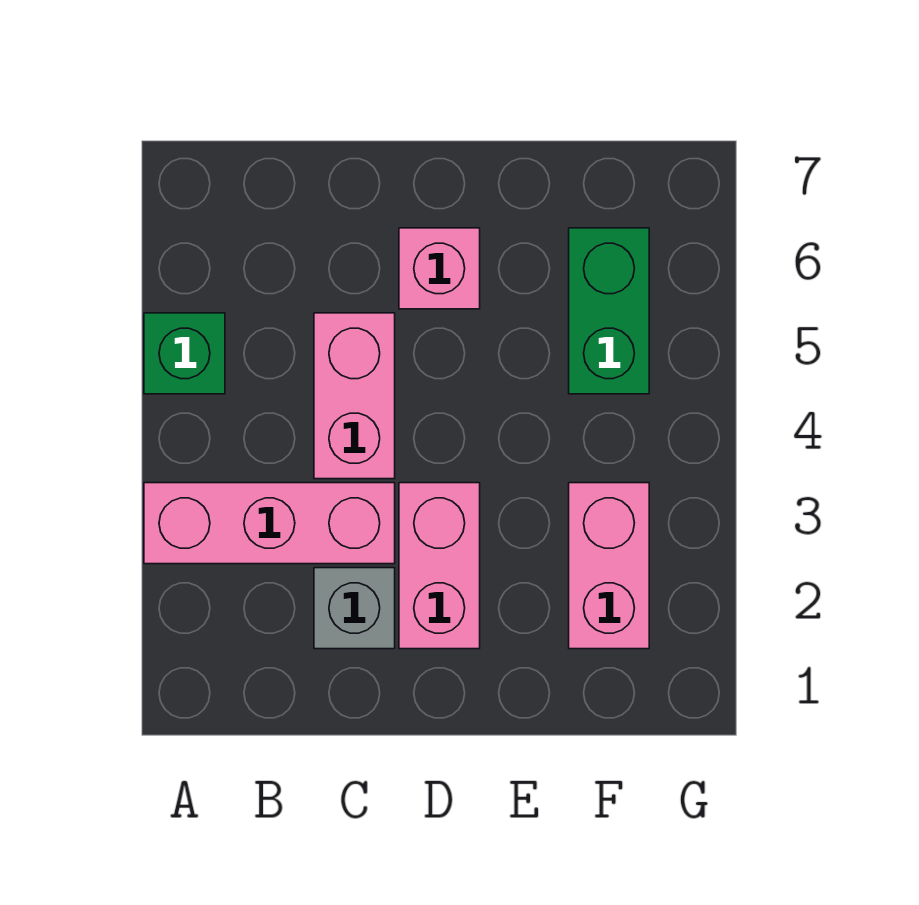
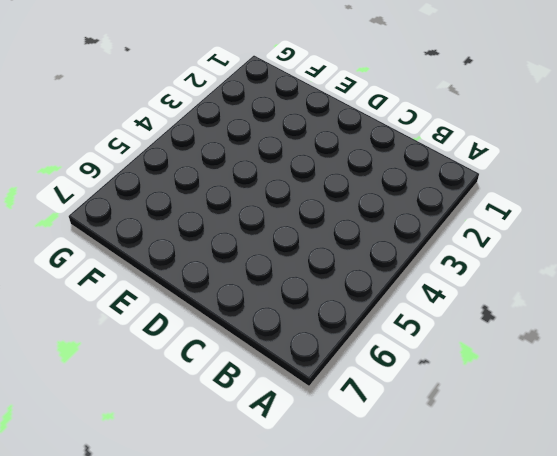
none -> pink brick A3:C3 level 1
none -> green brick A5 level 1

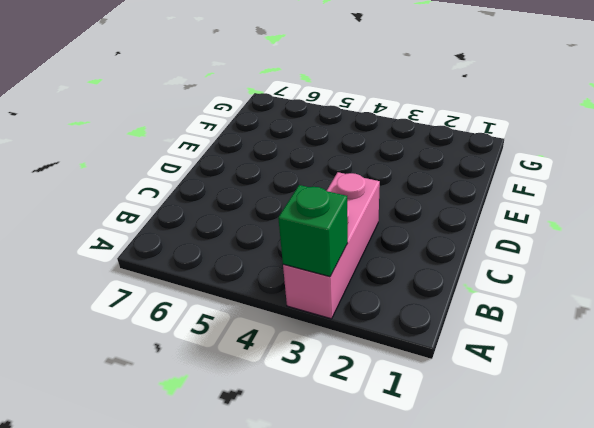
green brick A3 level 2 -> green brick A5 level 1
none -> grey brick C2 level 1
none -> pink brick C4:C5 level 1

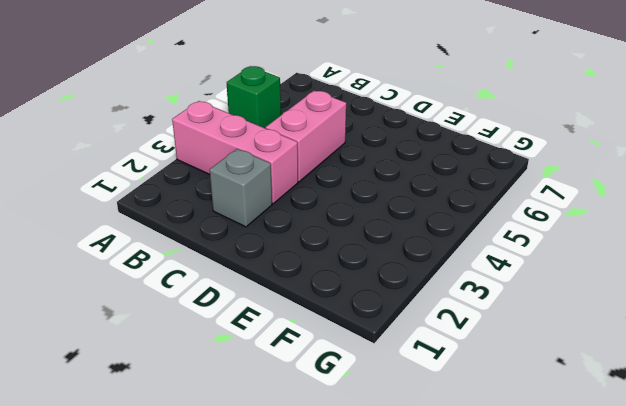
none -> pink brick D2:D3 level 1
none -> pink brick D6 level 1

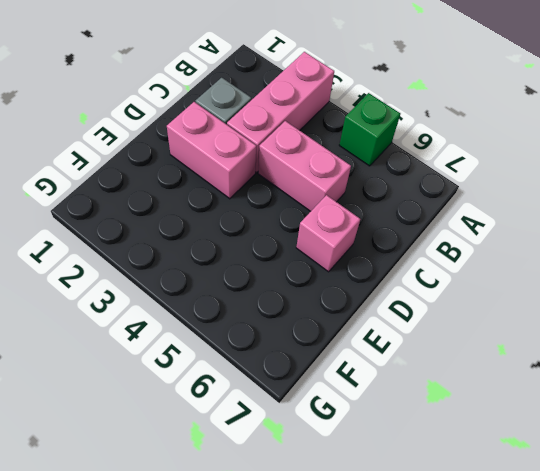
none -> pink brick F2:F3 level 1
none -> green brick F5:F6 level 1

